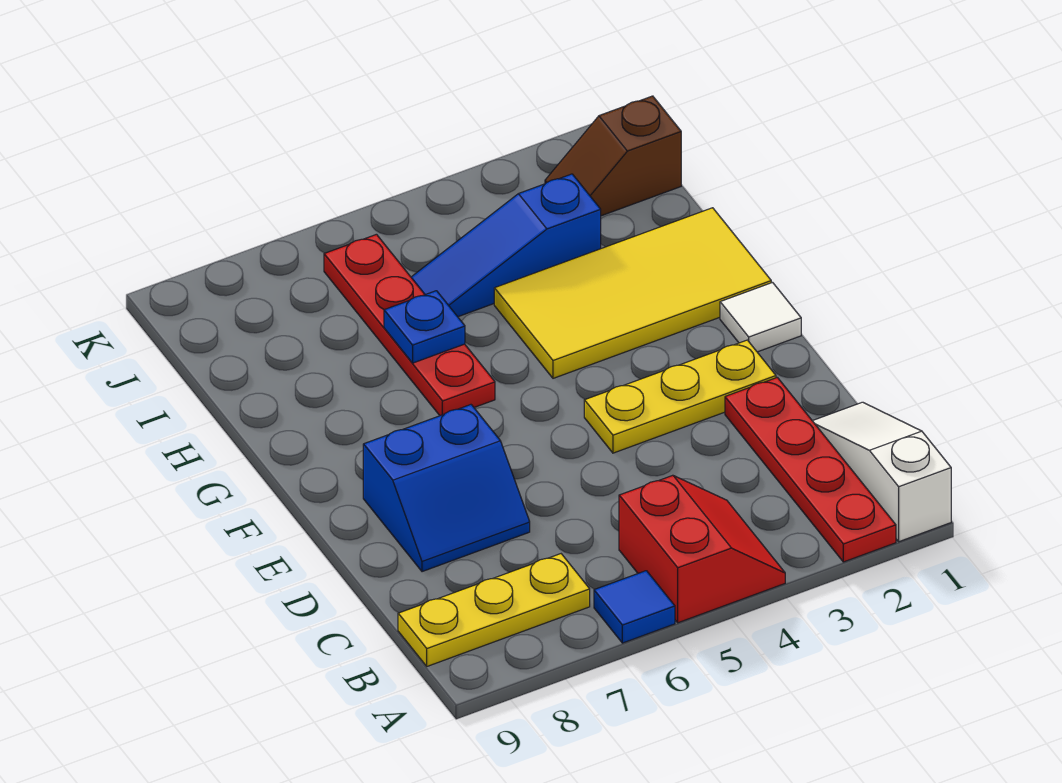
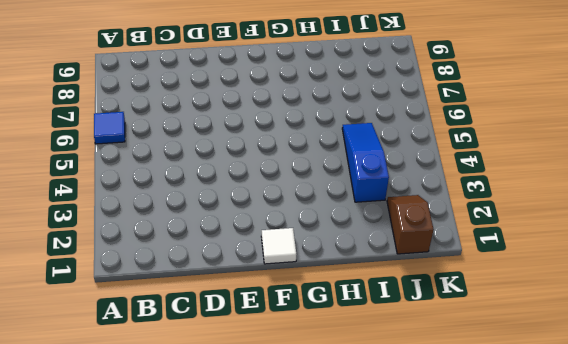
none -> white slope A1:C1 level 1 top A
none -> red plate A2:D2 level 1
none -> red slope A4:B5 level 1 top 5

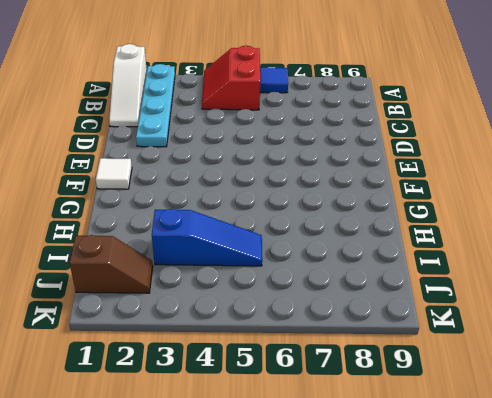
cyan plate A2:D2 level 1 -> red plate A2:D2 level 1
none -> yellow plate B7:B9 level 1
none -> blue slope D7:E8 level 1 top E
none -> yellow plate E2:E4 level 1

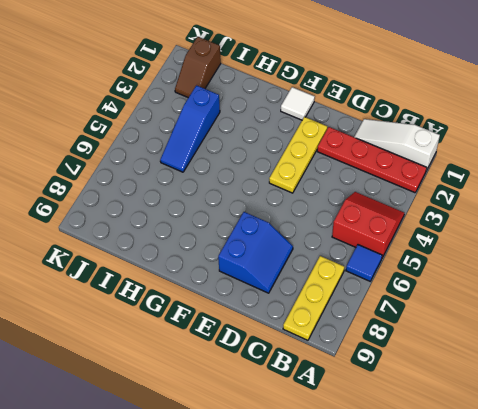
none -> yellow tile G1:H4 level 1
none -> red plate G6:J6 level 1
none -> blue plate H6 level 2

